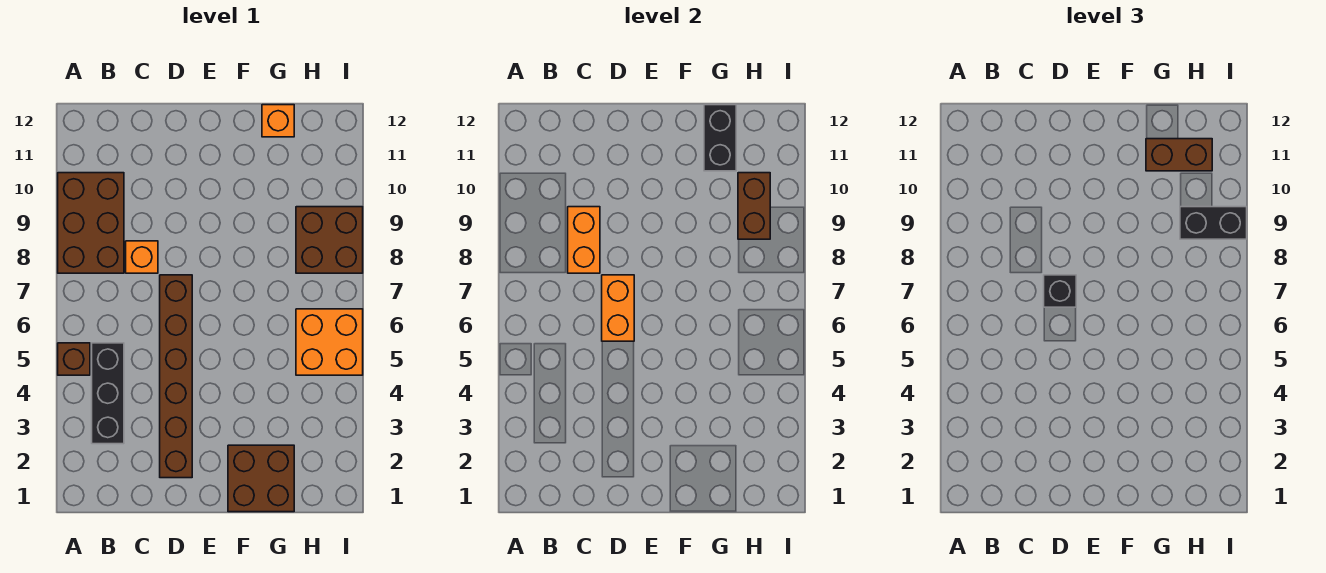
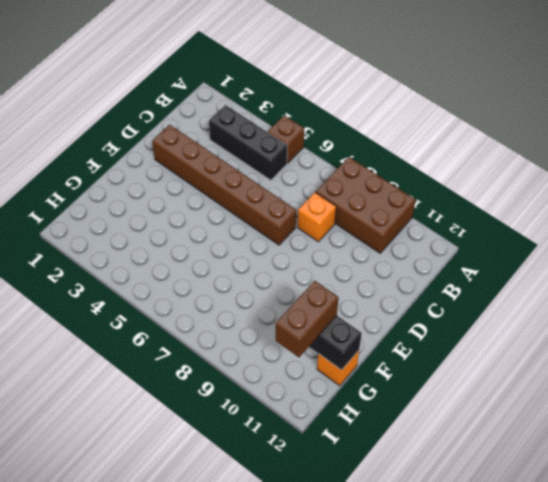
none -> brown brick F1:G2 level 1
none -> orange brick H5:I6 level 1
none -> brown brick H8:I9 level 1

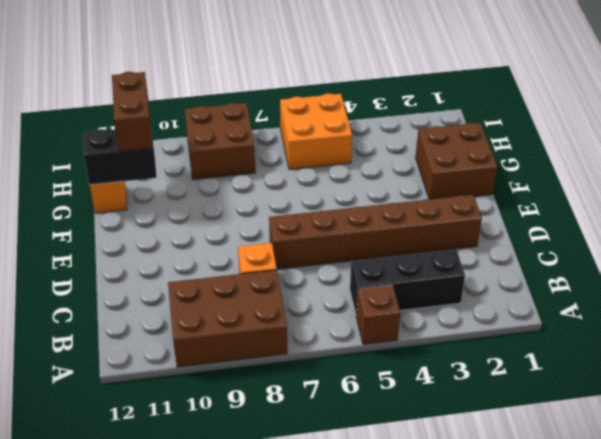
none -> orange brick C8:C9 level 2
none -> orange brick D6:D7 level 2
none -> brown brick H9:H10 level 2

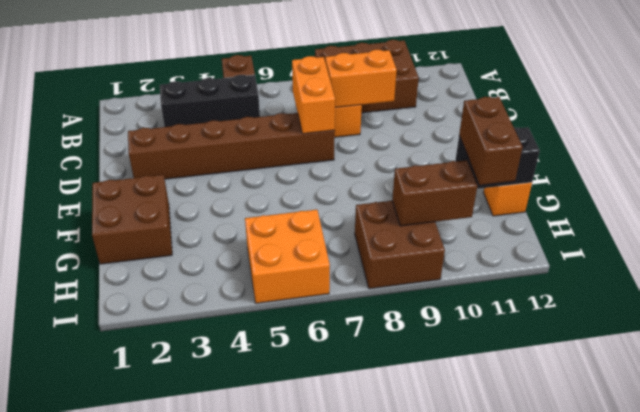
orange brick C7:D7 level 2 -> orange brick D6:D7 level 2
none -> black brick D7 level 3
none -> black brick H9:I9 level 3

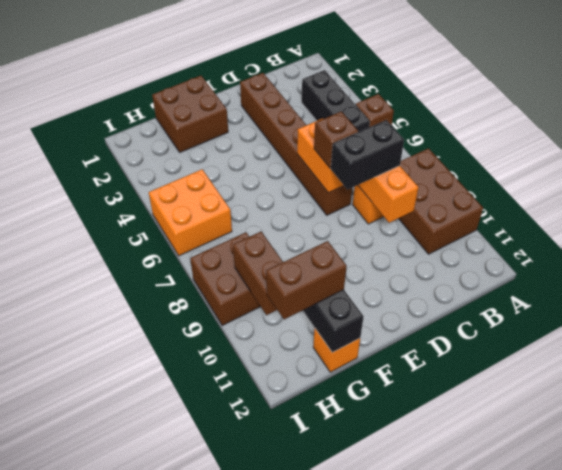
black brick C8:D8 level 3 -> black brick H9:I9 level 3
brown brick D7 level 3 -> black brick D7 level 3

